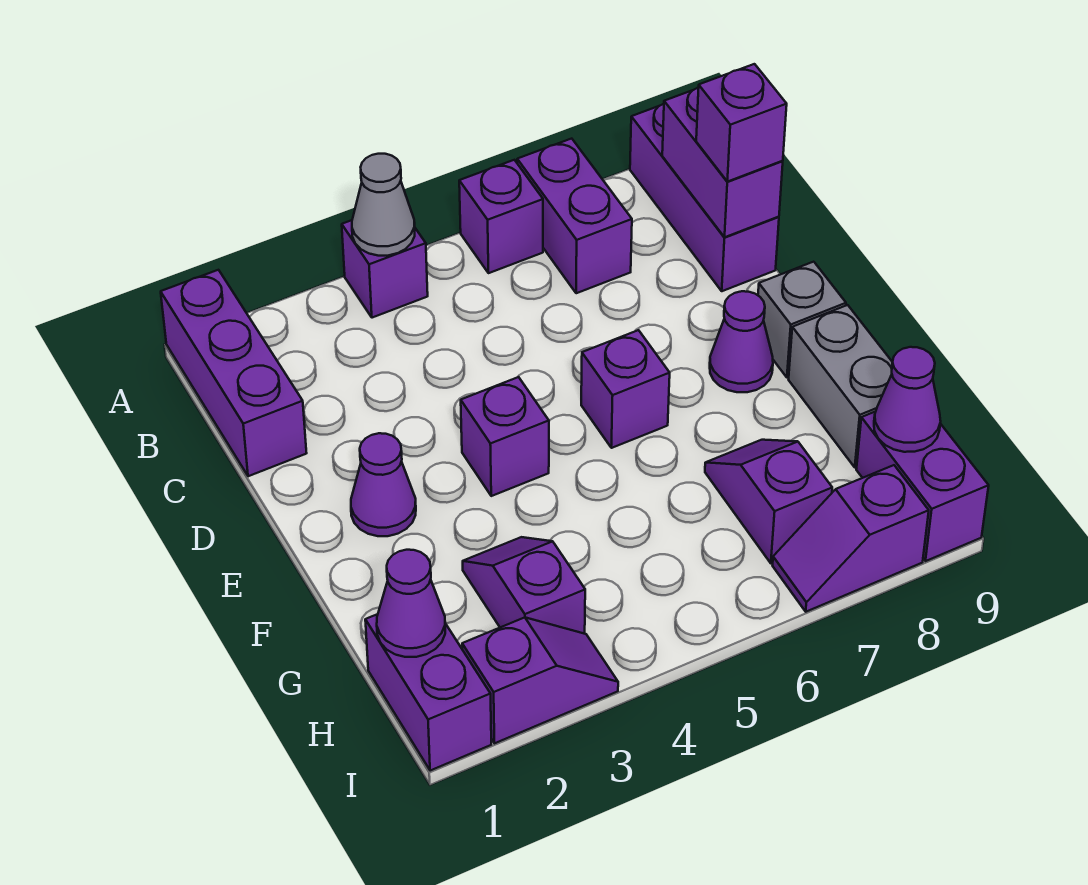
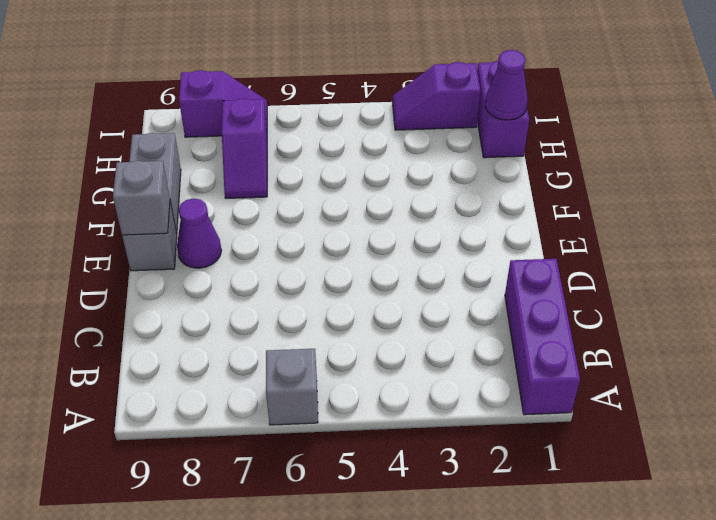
grey brick A6 level 1 -> purple brick A6 level 1
grey brick E9 level 2 -> none
none -> purple brick A4 level 1
none -> purple brick A7:B7 level 1
none -> purple brick A9:C9 level 1

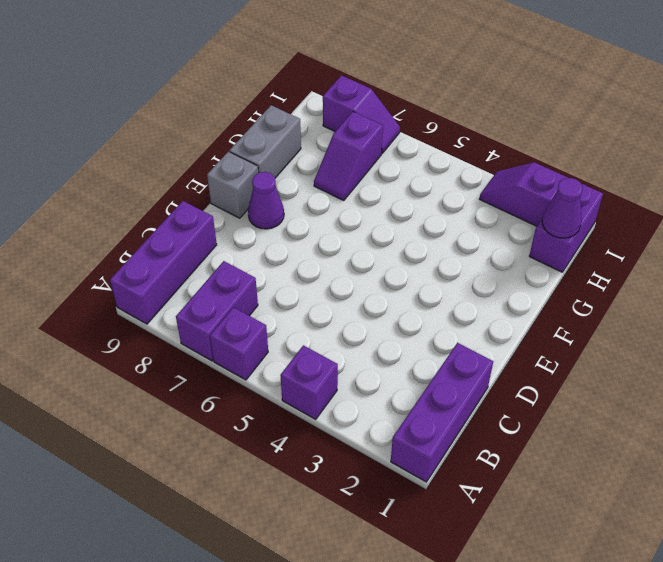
none -> purple cone E2 level 1
none -> purple brick E4 level 1
none -> purple brick E6 level 1

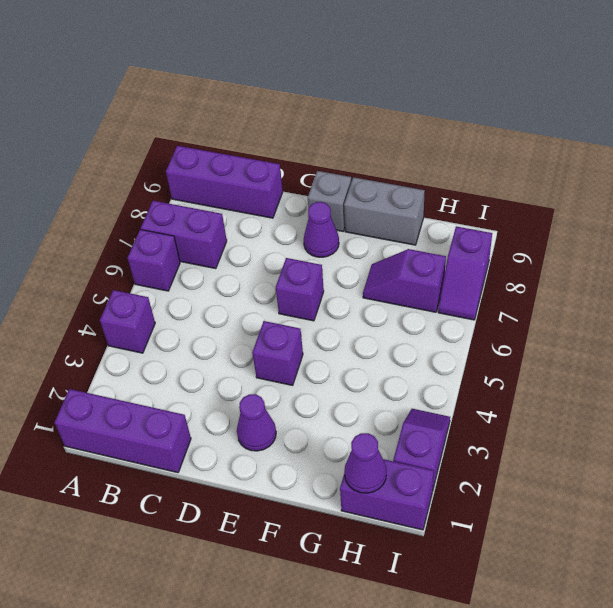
none -> purple slope G3:H3 level 1 top H
none -> purple brick H9:I9 level 1
none -> grey cone A4 level 2

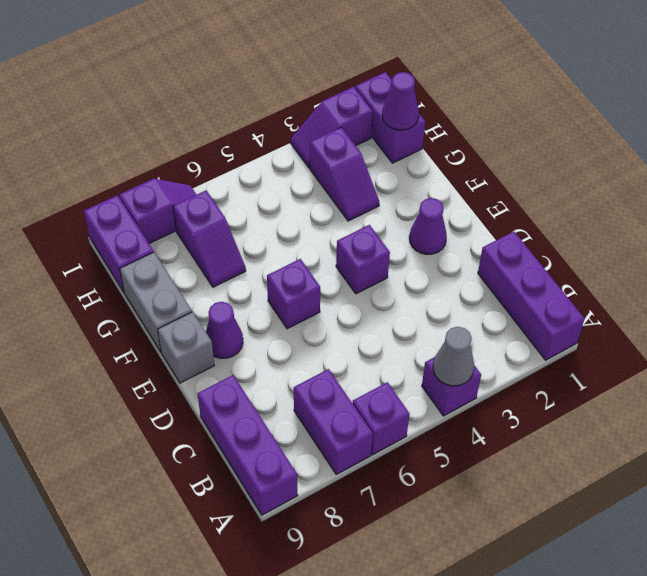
none -> purple brick B9:C9 level 2
none -> purple cone H9 level 2
none -> purple brick C9 level 3

